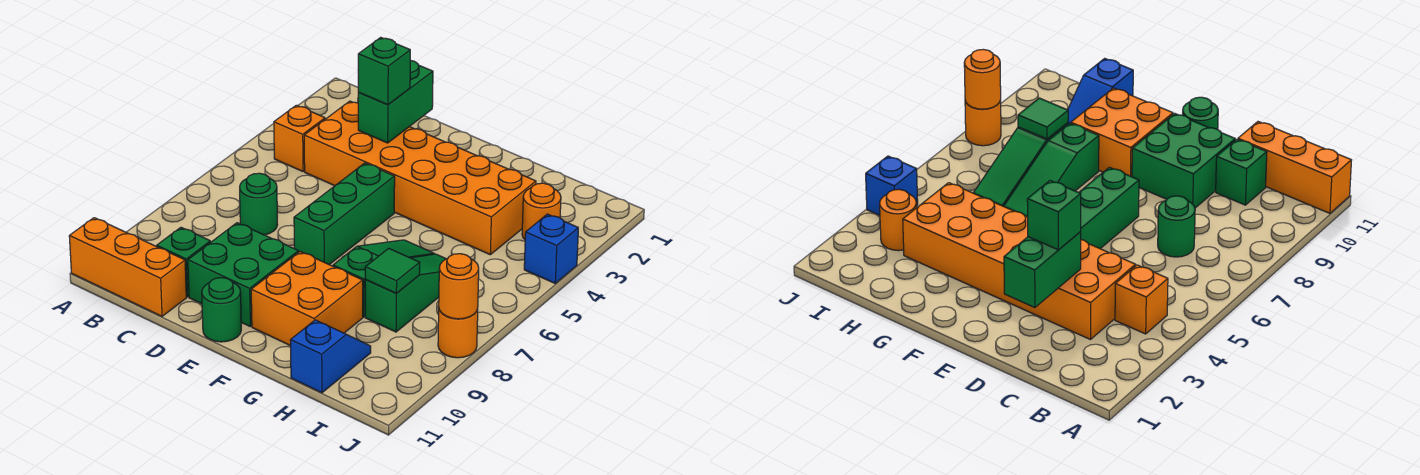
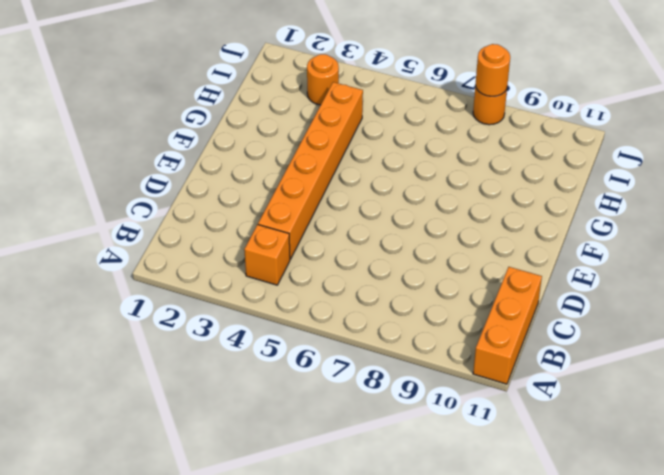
orange brick C4:H4 level 1 -> orange brick C3:H4 level 1
none -> green round brick C7 level 1
none -> green brick C10 level 1
none -> green brick D9:E10 level 1

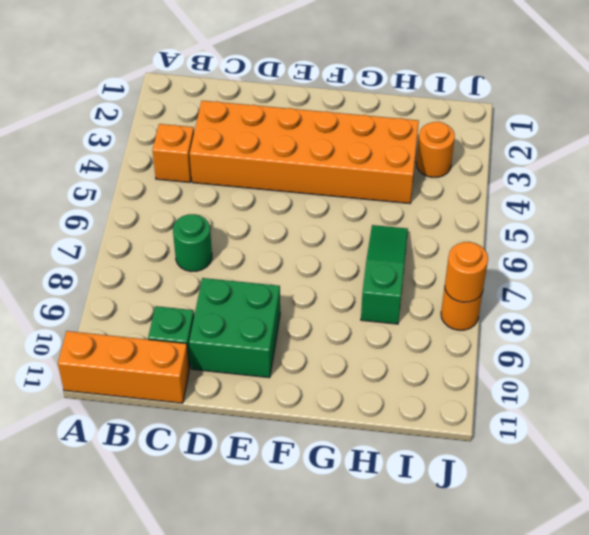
none -> green brick E5:E7 level 1
none -> green round brick E11 level 1
none -> orange brick F9:G10 level 1

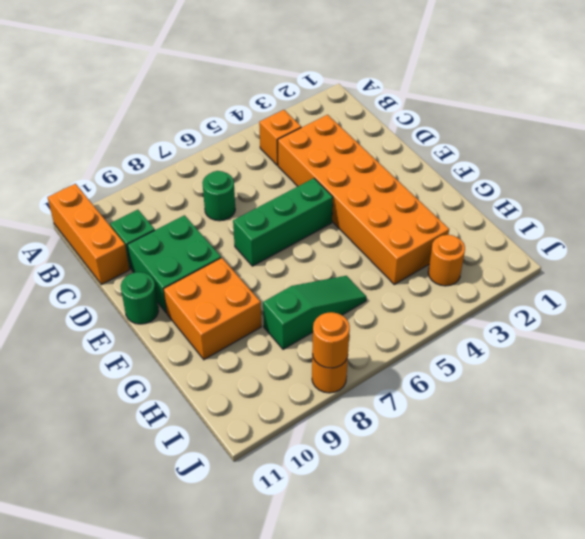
none -> green slope G6:G8 level 1 top 8
none -> blue slope H10:H11 level 1 top 11
none -> blue brick J4 level 1

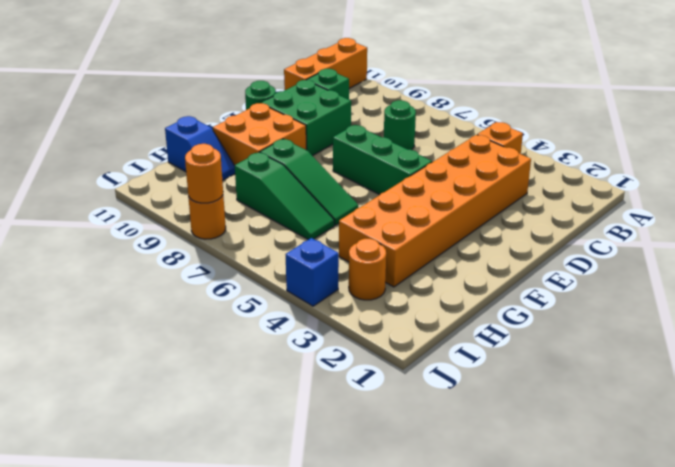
none -> green brick D2:D3 level 2
none -> green tile H8 level 2
none -> green brick D3 level 3

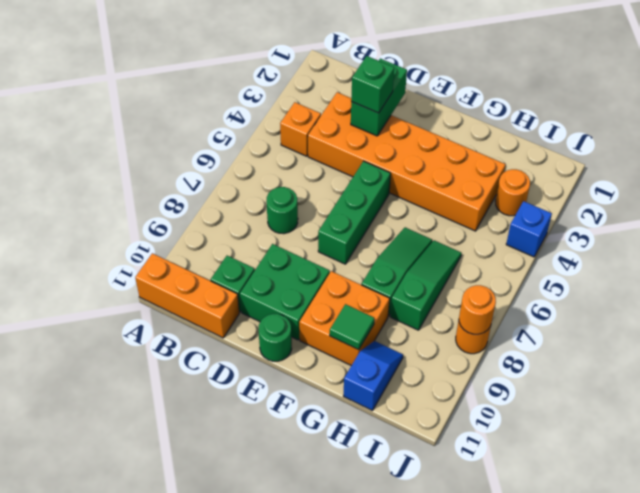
green tile G10 level 2 -> green tile H8 level 2

